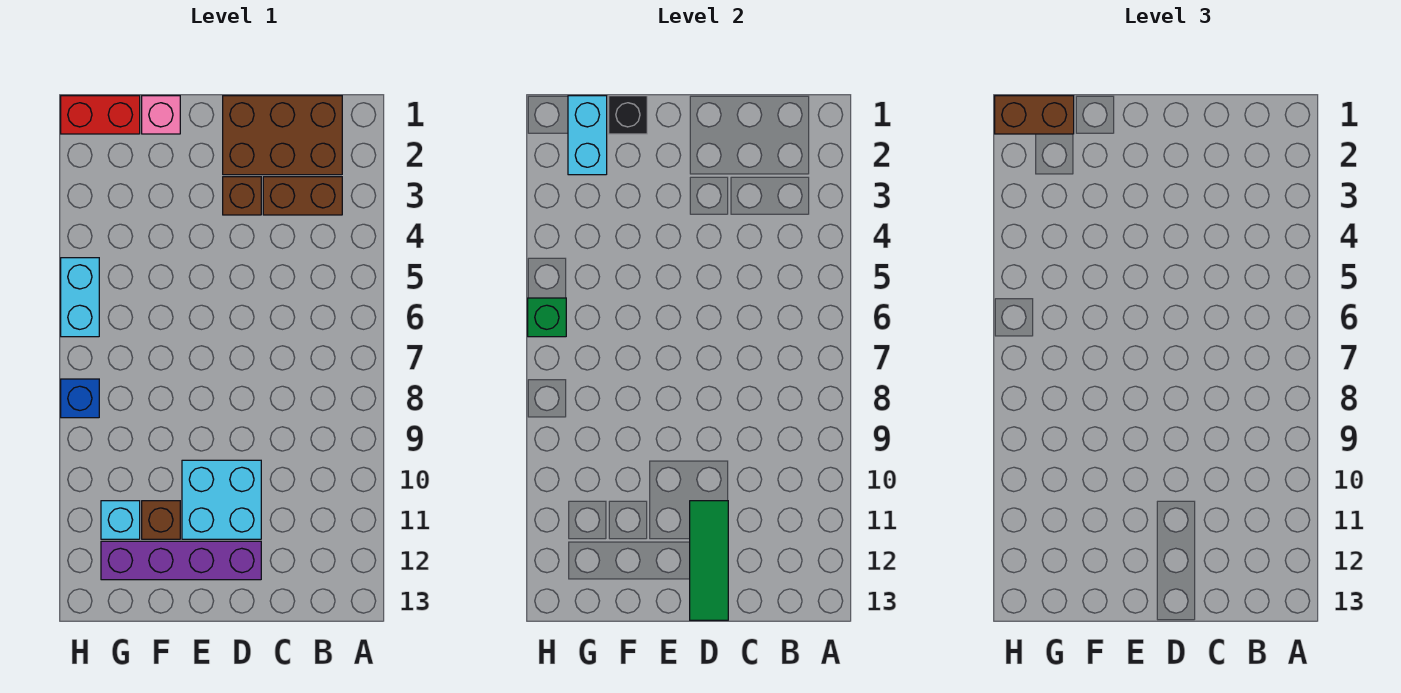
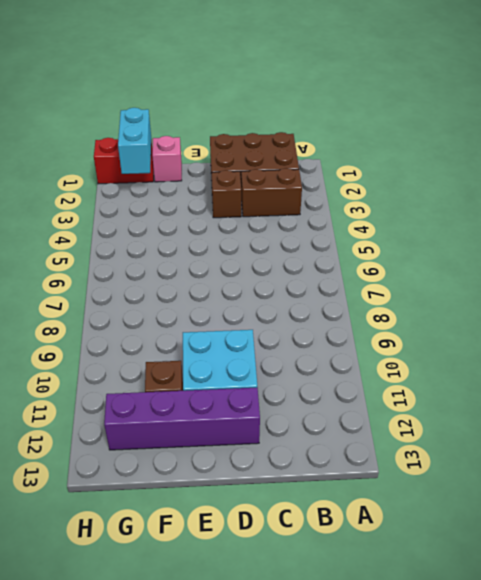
none -> cyan brick G11 level 1
none -> cyan brick H5:H6 level 1
none -> blue brick H8 level 1

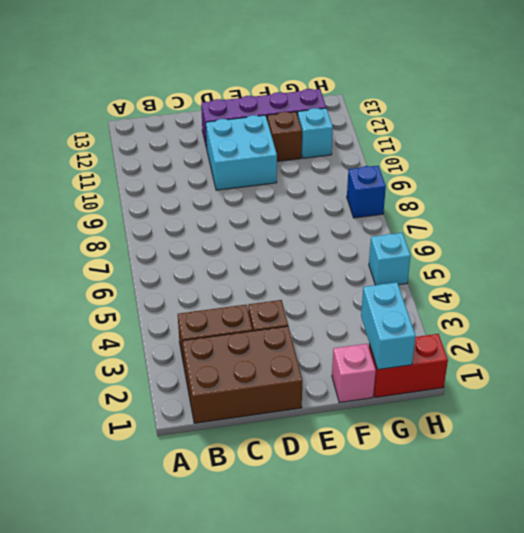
cyan brick H5 level 1 -> cyan brick H5:H6 level 1
none -> green tile D11:D13 level 2
none -> black brick F1 level 2
none -> green brick H6 level 2

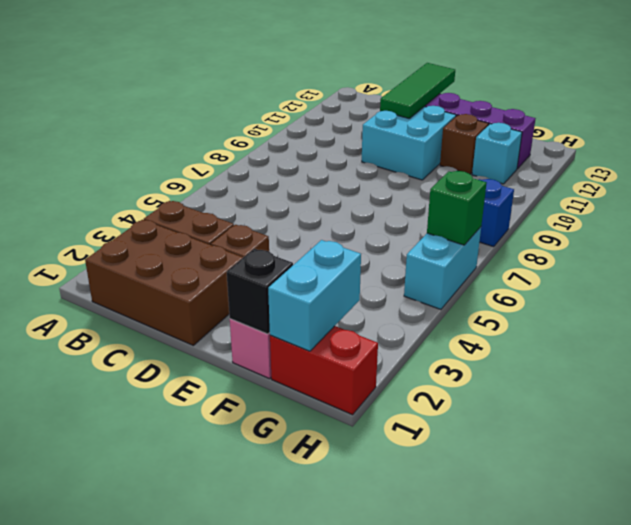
none -> brown brick G1:H1 level 3

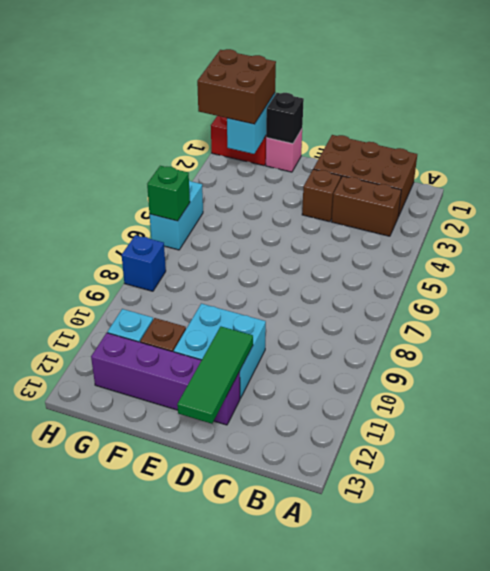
brown brick G1:H2 level 3 -> brown brick G1:H1 level 3

